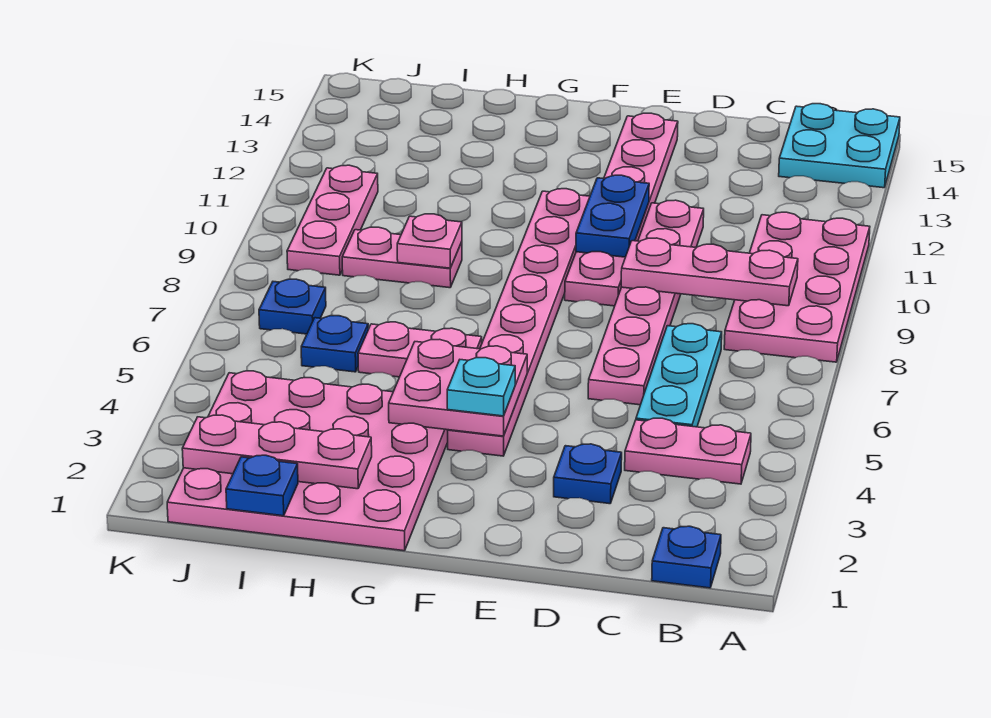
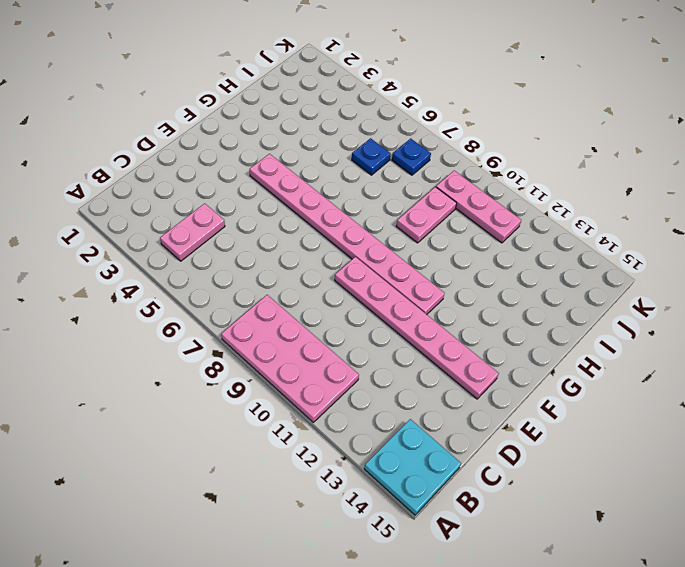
none -> blue plate B1 level 1
none -> cyan plate C5:C7 level 1
none -> blue plate D3 level 1

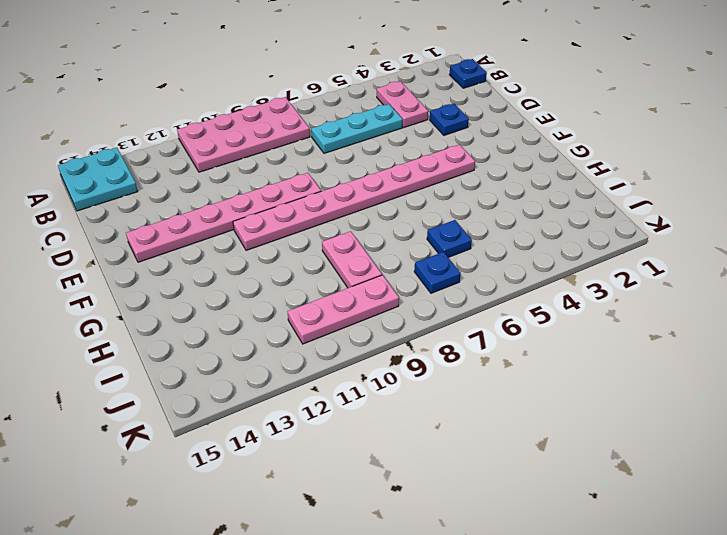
none -> pink plate D6:D11 level 1
none -> pink plate G1:J4 level 1
none -> pink plate G6:H6 level 1

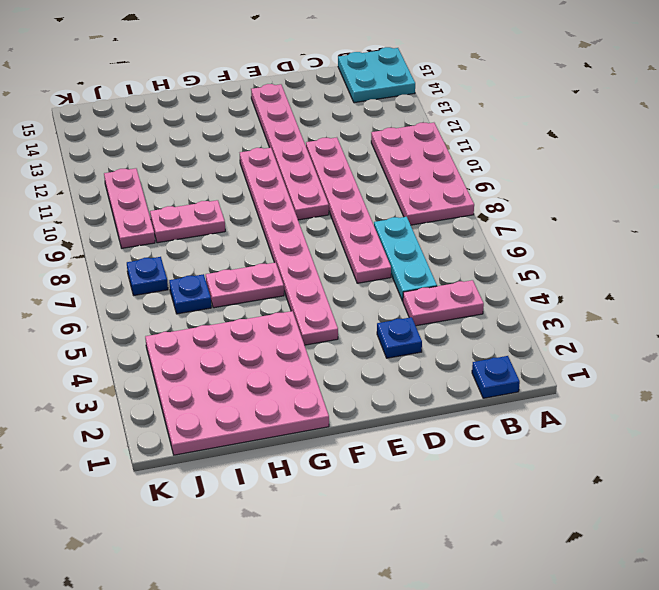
none -> pink plate B9:D9 level 2
none -> blue plate E10:E11 level 2
none -> pink plate F4:G5 level 2

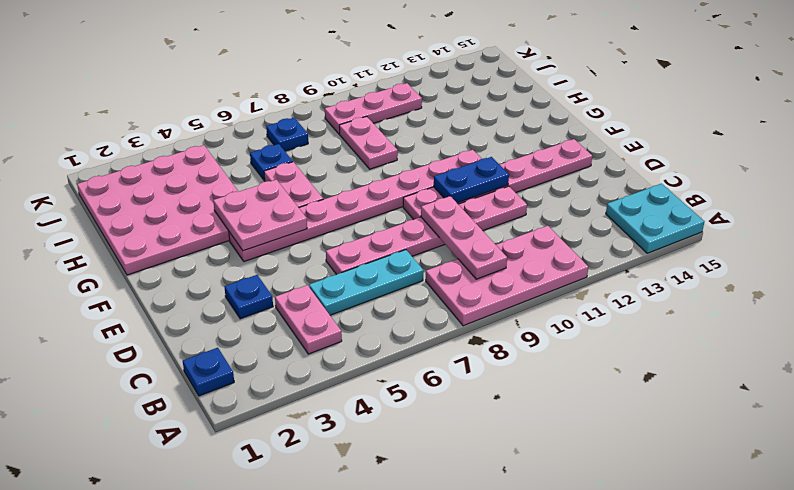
none -> pink plate H2:J2 level 2
none -> pink plate H9 level 2
none -> blue plate I1 level 2

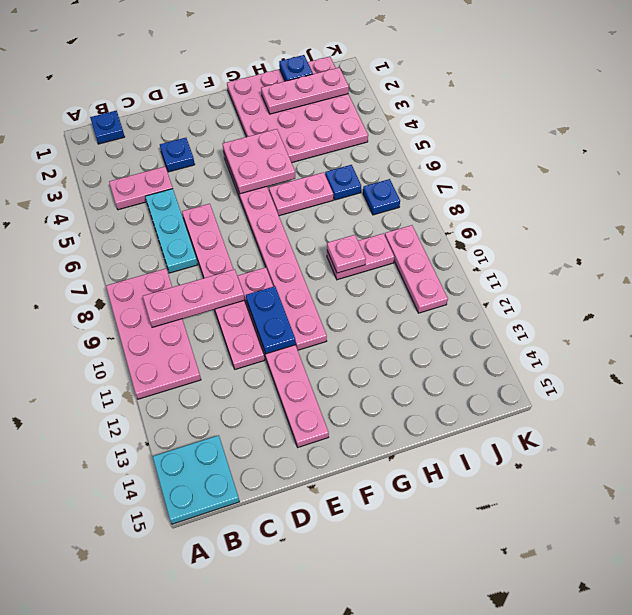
none -> cyan plate F4 level 3

